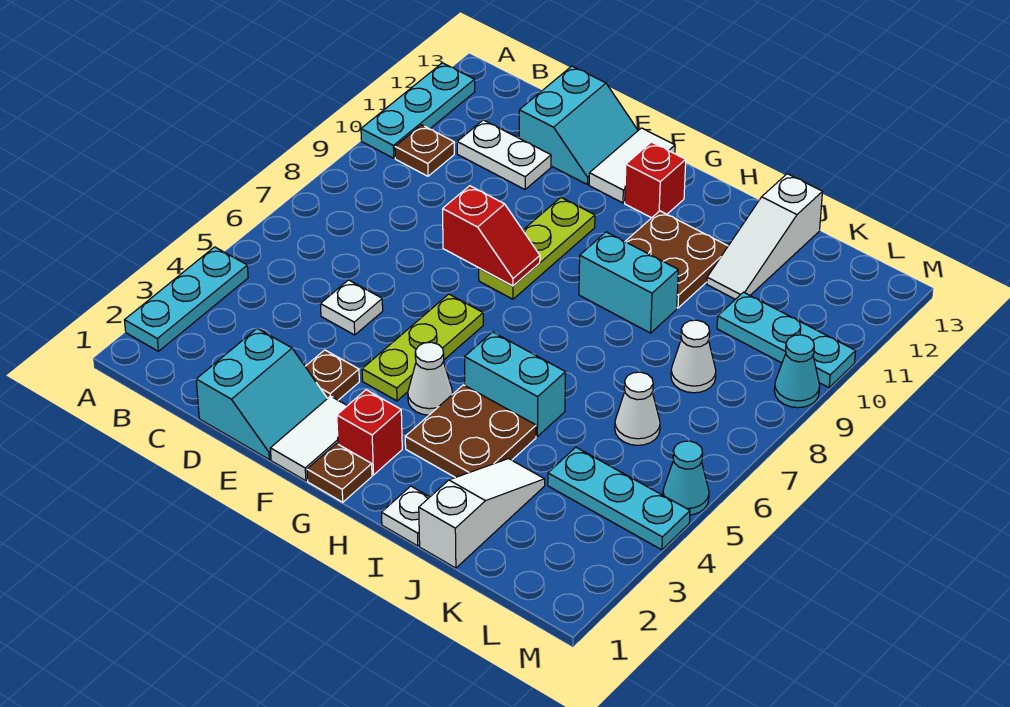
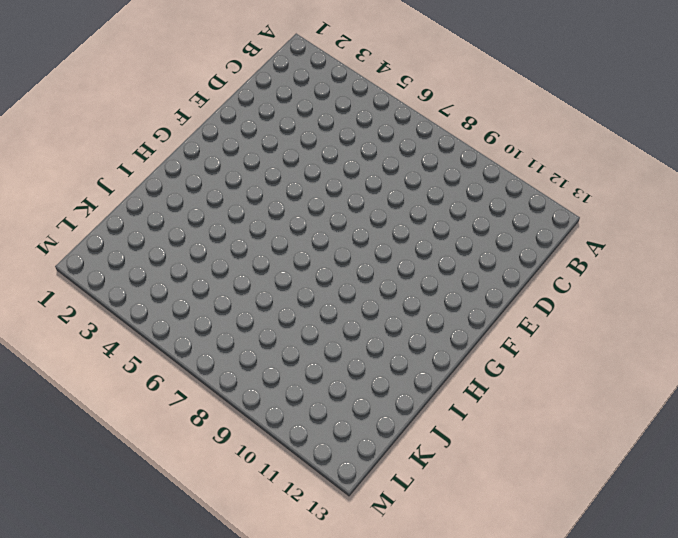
none -> cyan plate A2:A4 level 1
none -> cyan plate A10:A12 level 1
none -> brown plate B10 level 1
none -> white plate C11:D11 level 1

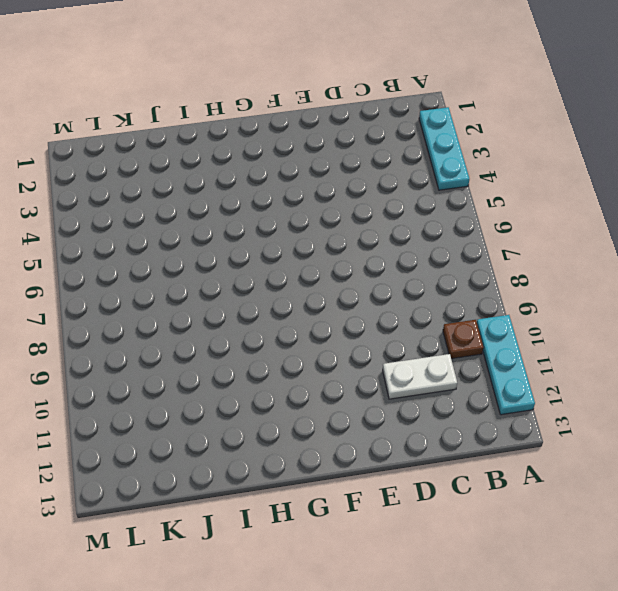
none -> cyan slope D1:E2 level 1 top D
none -> white plate D5 level 1
none -> cyan slope D12:E13 level 1 top D
none -> brown plate E3 level 1

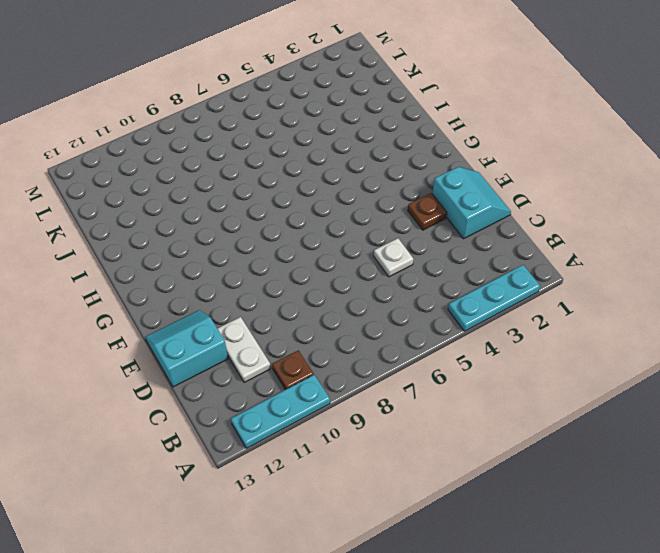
cyan slope D1:E2 level 1 top 2 -> cyan slope D1:E2 level 1 top D
none -> white tile F1:F2 level 1
none -> lime plate F4:F6 level 1
none -> lime plate F8:F10 level 1
none -> white tile F12:F13 level 1

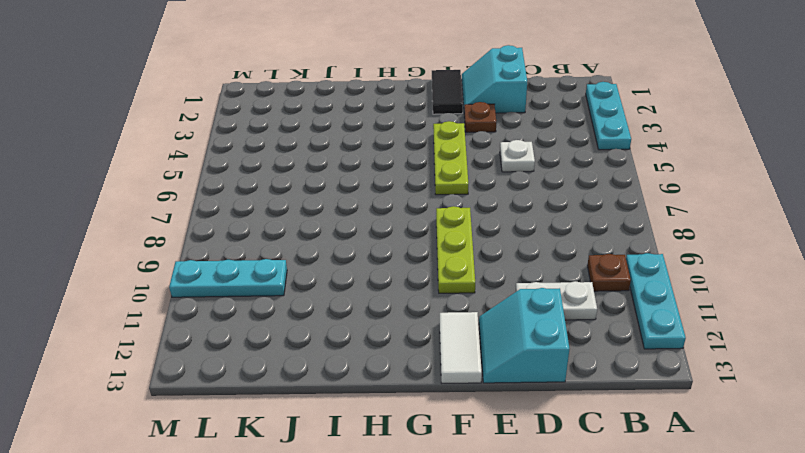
black tile F1:F2 level 1 -> white tile F1:F2 level 1
none -> brown plate G1 level 1
none -> red brick G2 level 1
none -> white cone G4 level 1
none -> red brick G12 level 1

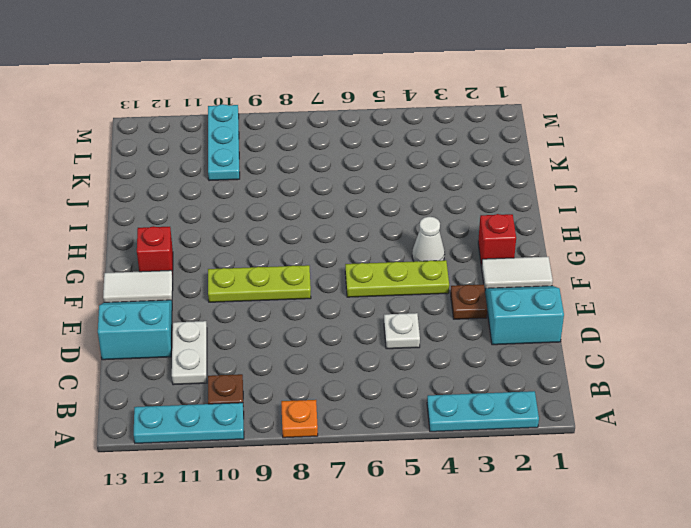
orange plate A8 level 1 -> none
none -> brown plate G1 level 1
none -> brown plate H3:I4 level 1
none -> cyan brick H5:I5 level 1
none -> cyan brick H9:I9 level 1

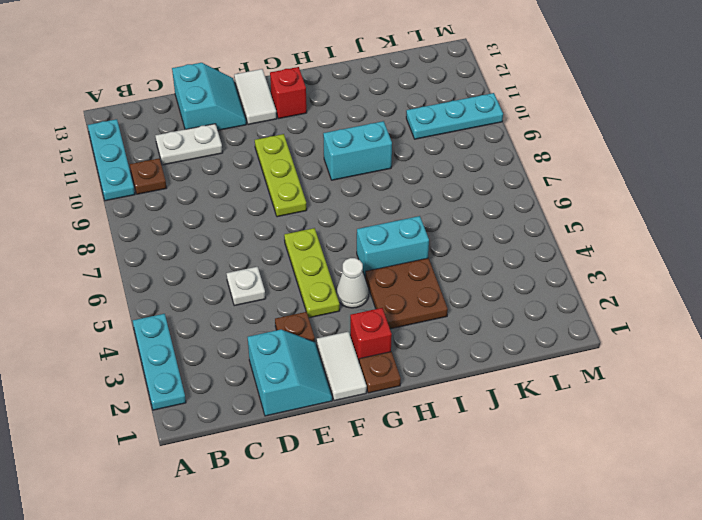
none -> brown plate H10:I11 level 1
none -> white plate I1 level 1
none -> white slope J1:J3 level 1 top 1
none -> white slope J11:J13 level 1 top 13

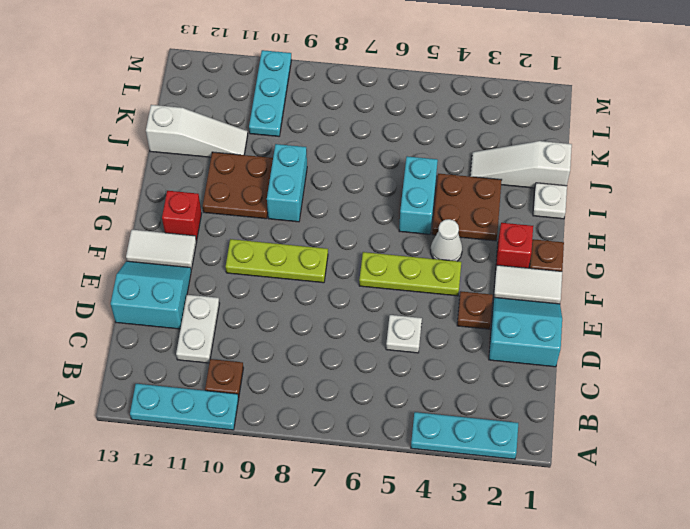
none -> cyan plate K4:M4 level 1
none -> white cone K6 level 1
none -> white cone K8 level 1
none -> cyan cone M5 level 1

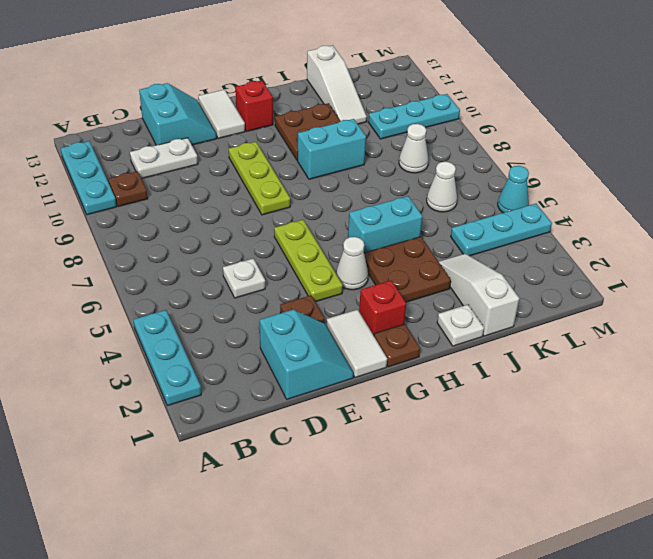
none -> cyan cone M9 level 1
none -> red slope E8:F8 level 2 top E

